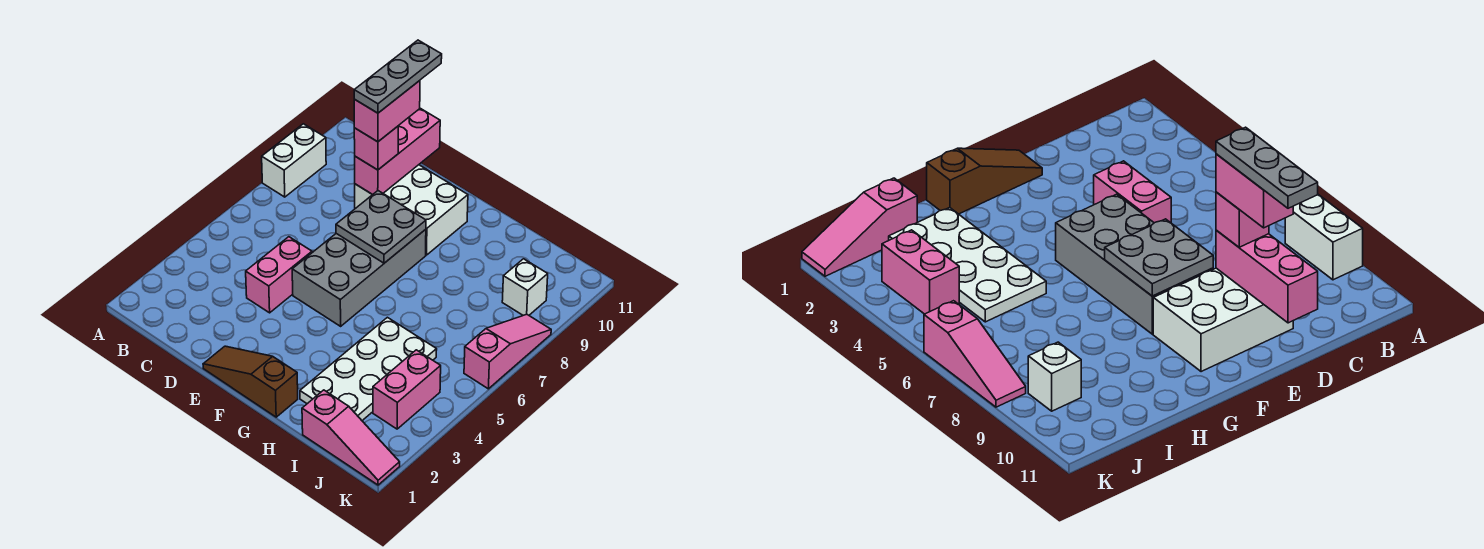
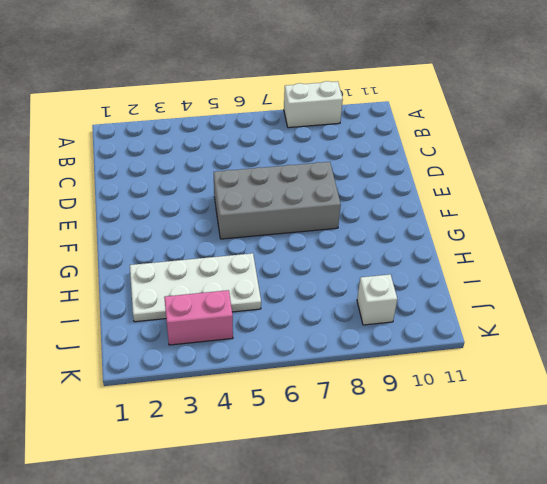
none -> pink brick D4:D5 level 1
none -> white brick D9:F10 level 1
none -> brown slope E1:G1 level 1 top G

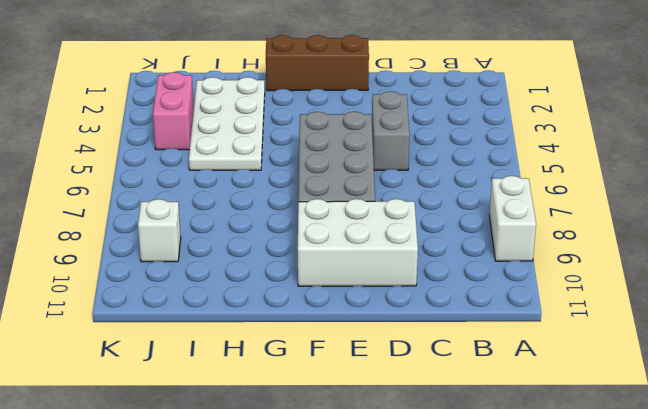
grey brick D4:D5 level 1 -> pink brick D4:D5 level 1
brown brick E1:G1 level 1 -> brown slope E1:G1 level 1 top G
none -> pink slope I1:K1 level 1 top I
none -> pink slope K6:K8 level 1 top 6
none -> pink brick D9:D11 level 2

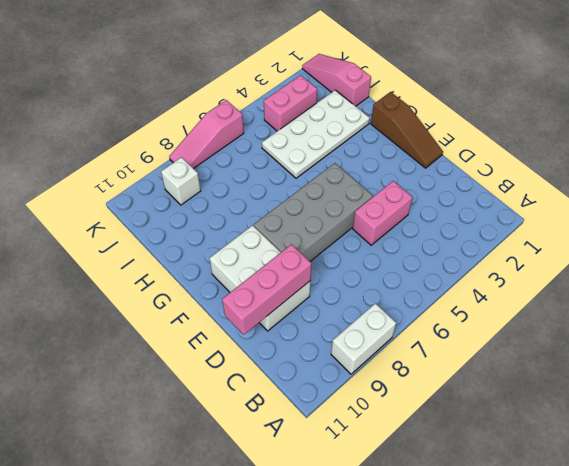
none -> grey plate E7:F8 level 2
none -> pink brick D9 level 3
none -> pink brick D9:D10 level 4

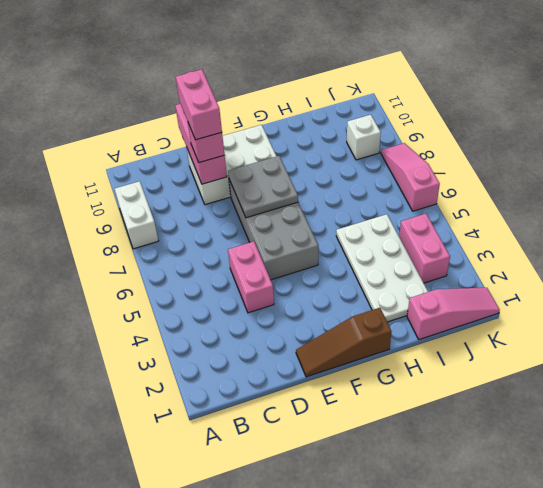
none -> grey plate D9:D11 level 5

